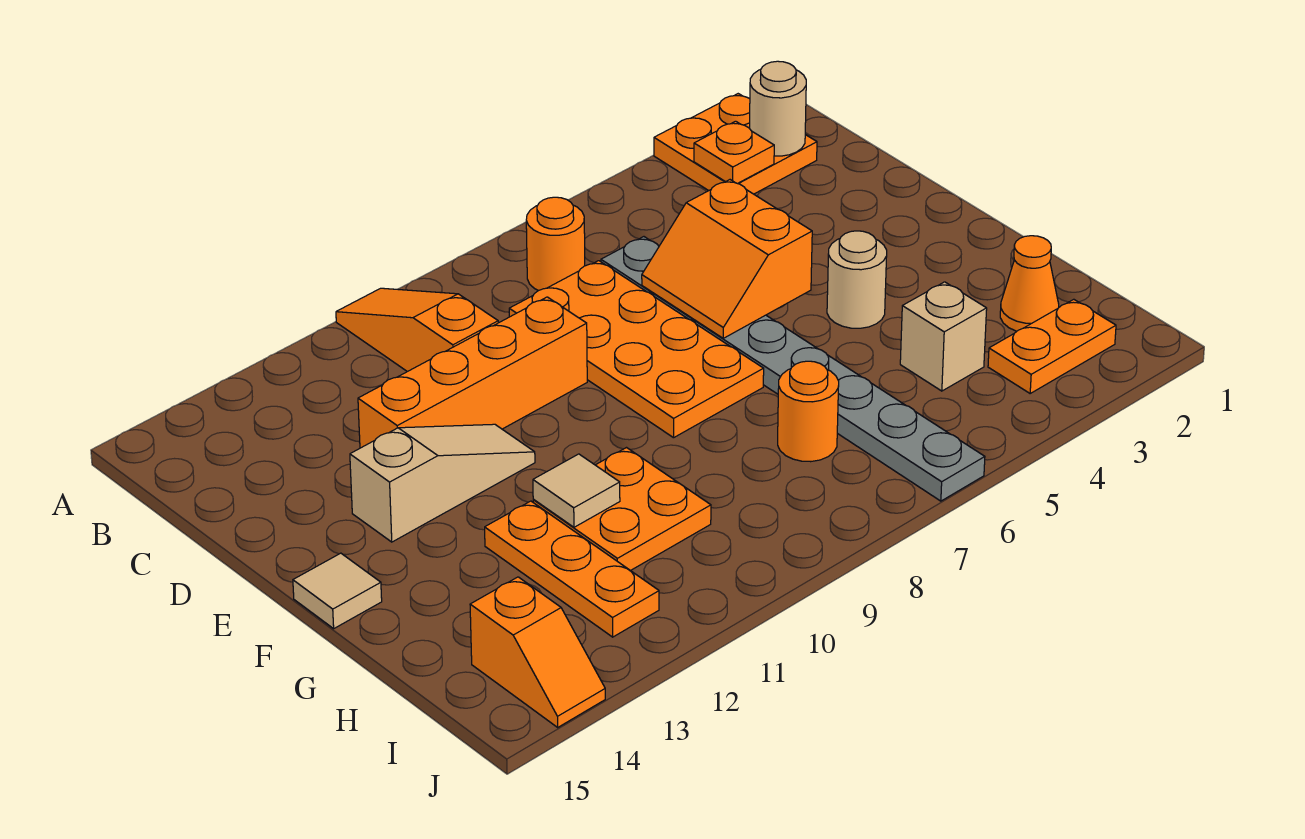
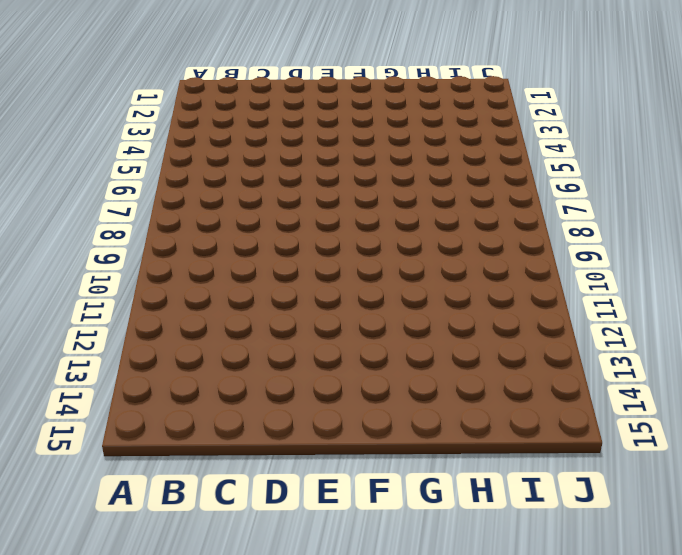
none -> orange plate A2:B3 level 1
none -> orange slope A10:C10 level 1 top C
none -> orange round brick B7 level 1

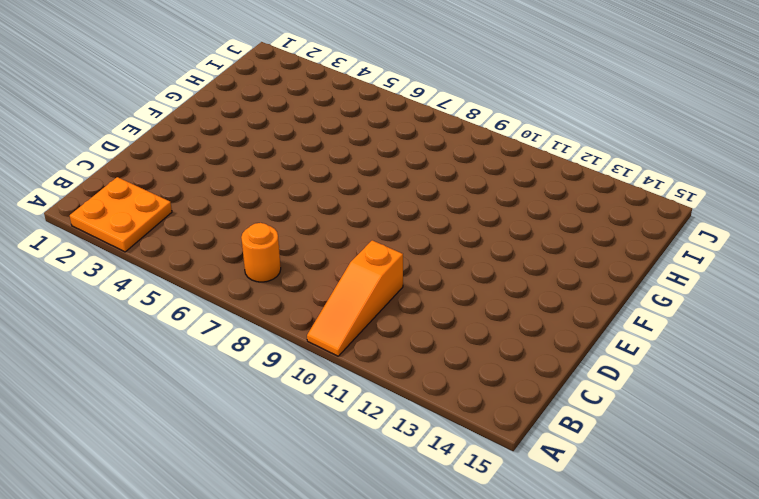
none -> grey plate C6:J6 level 1
none -> orange plate C7:F8 level 1
none -> orange brick D9:D12 level 1

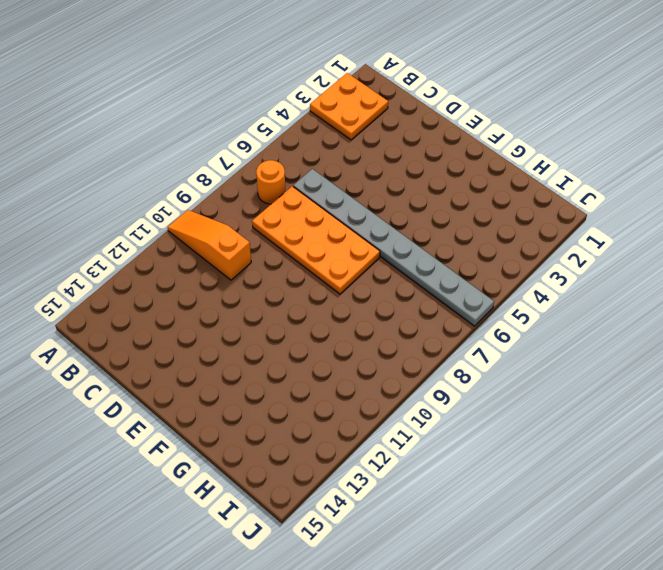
none -> orange brick D9:D12 level 1
none -> tan slope E11:E13 level 1 top 13
none -> tan round brick F4 level 1

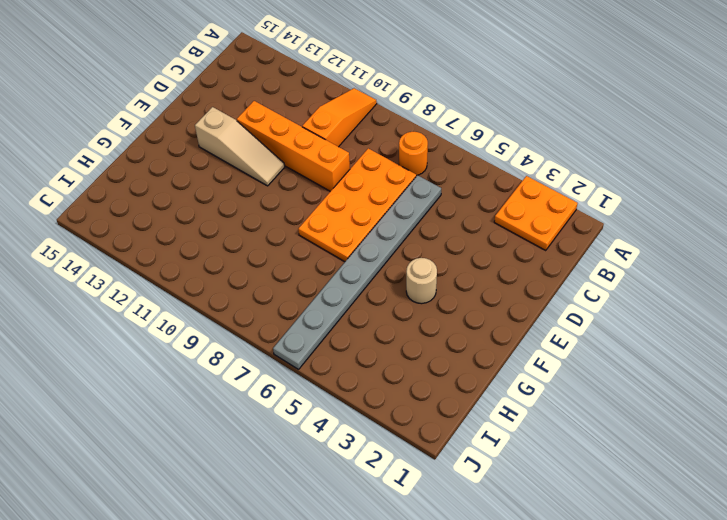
none -> tan tile F15 level 1
none -> orange plate G10:H11 level 1
none -> orange plate G12:I12 level 1

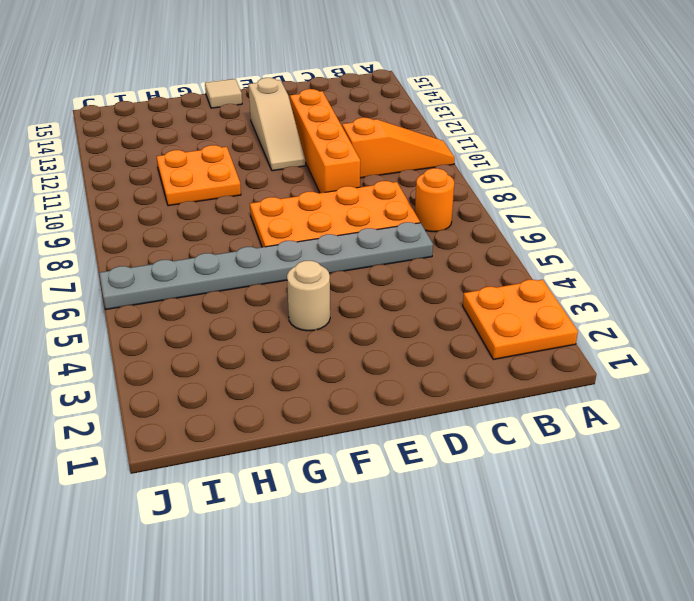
none -> orange plate G12:I12 level 1
none -> orange cone H2 level 1
none -> tan brick H4 level 1

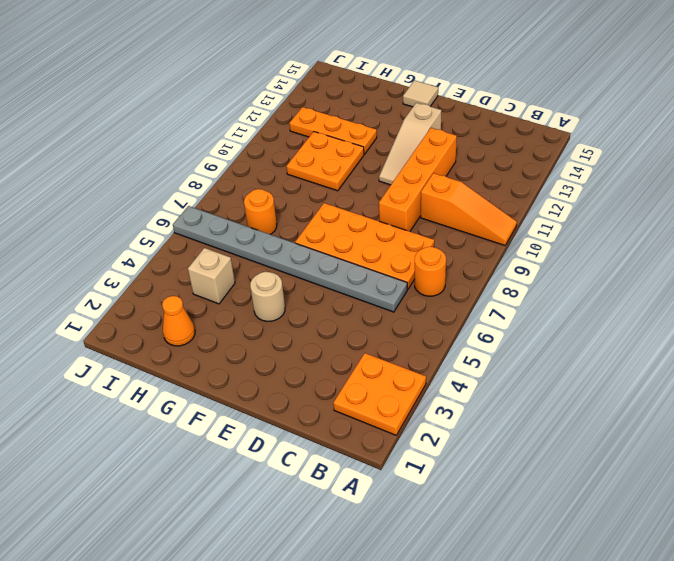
none -> orange plate I2:I3 level 1
none -> orange slope I14:J14 level 1 top I
none -> tan round brick B2 level 2

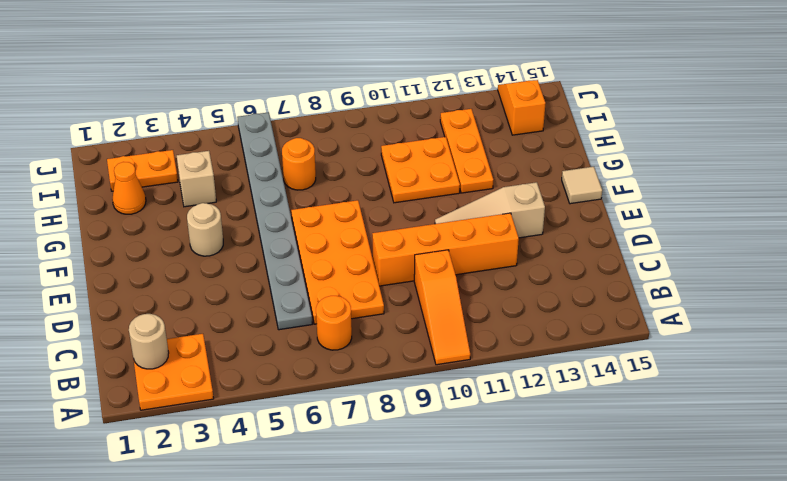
none -> orange plate B3 level 2
none -> orange slope D5:E6 level 2 top 5
none -> tan tile G11 level 2

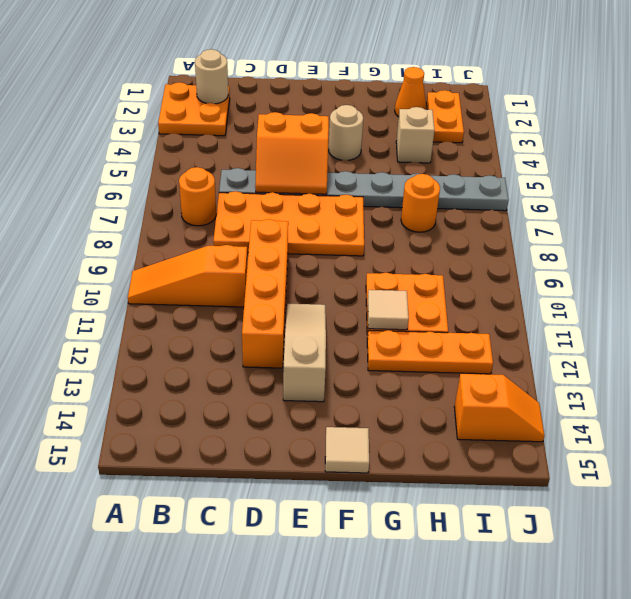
none -> orange plate B3 level 2

